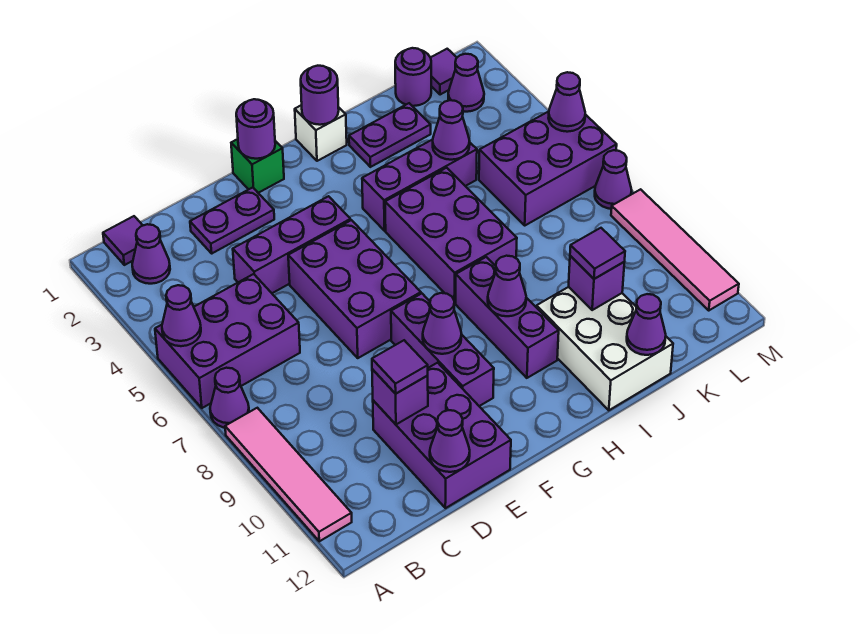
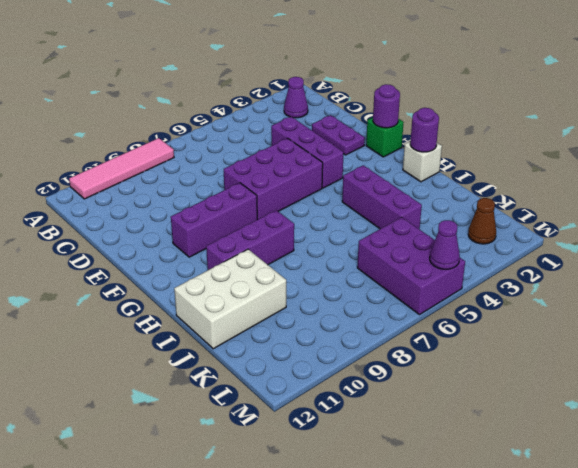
brown cone L2 level 1 -> purple cone L2 level 1
none -> purple brick A5:C6 level 1
none -> purple cone A7 level 1
none -> purple tile B1 level 1
none -> purple brick D10:E12 level 1

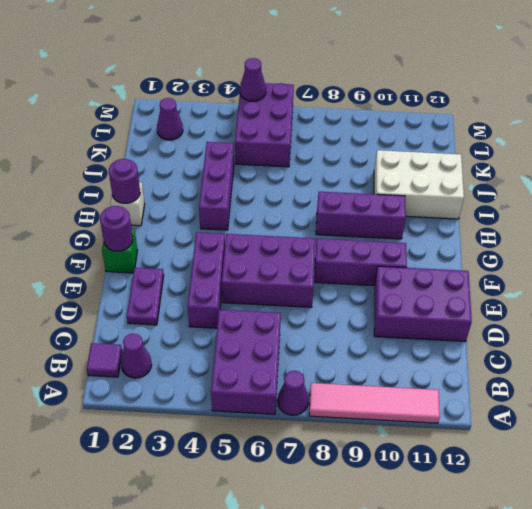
none -> purple brick H5:I7 level 1
none -> purple plate I2:J2 level 1
none -> purple round brick K1 level 1
none -> purple tile L1 level 1

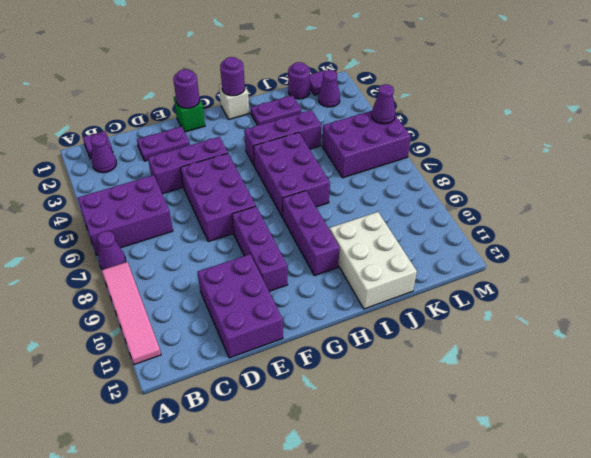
none -> purple cone M7 level 1
none -> pink tile M8:M11 level 1
none -> purple cone A5 level 2
none -> purple brick D10 level 2

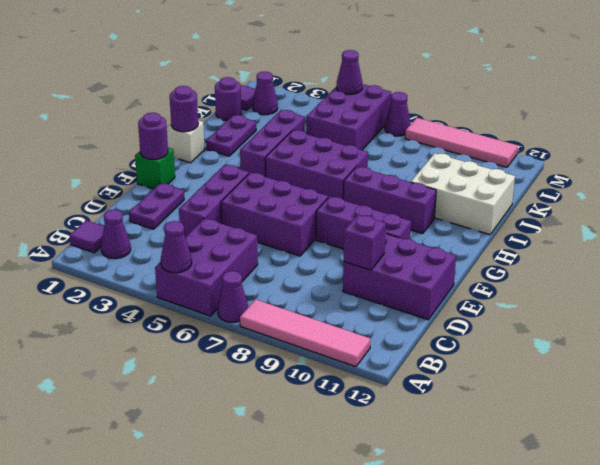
none -> purple cone D12 level 2
none -> purple cone F9 level 2
none -> purple cone H9 level 2
none -> purple cone J4 level 2

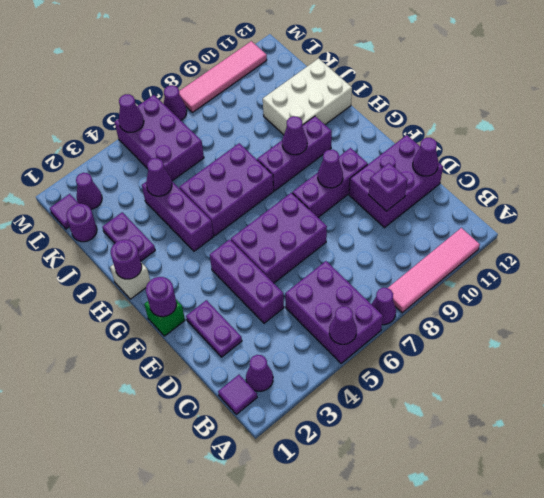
none -> purple brick J10 level 2
none -> purple cone J12 level 2
none -> purple tile D10 level 3
none -> purple tile J10 level 3

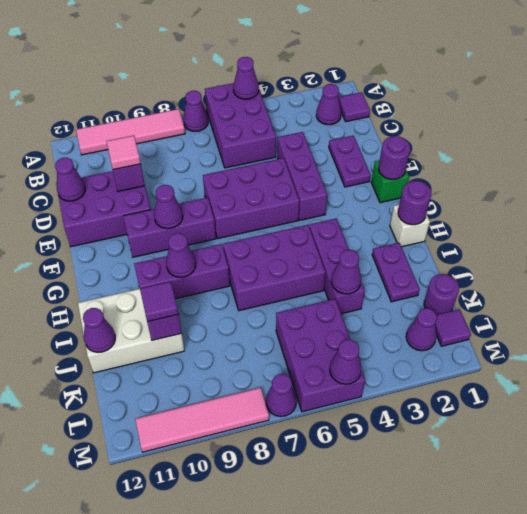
pink tile D10 level 3 -> purple tile D10 level 3

